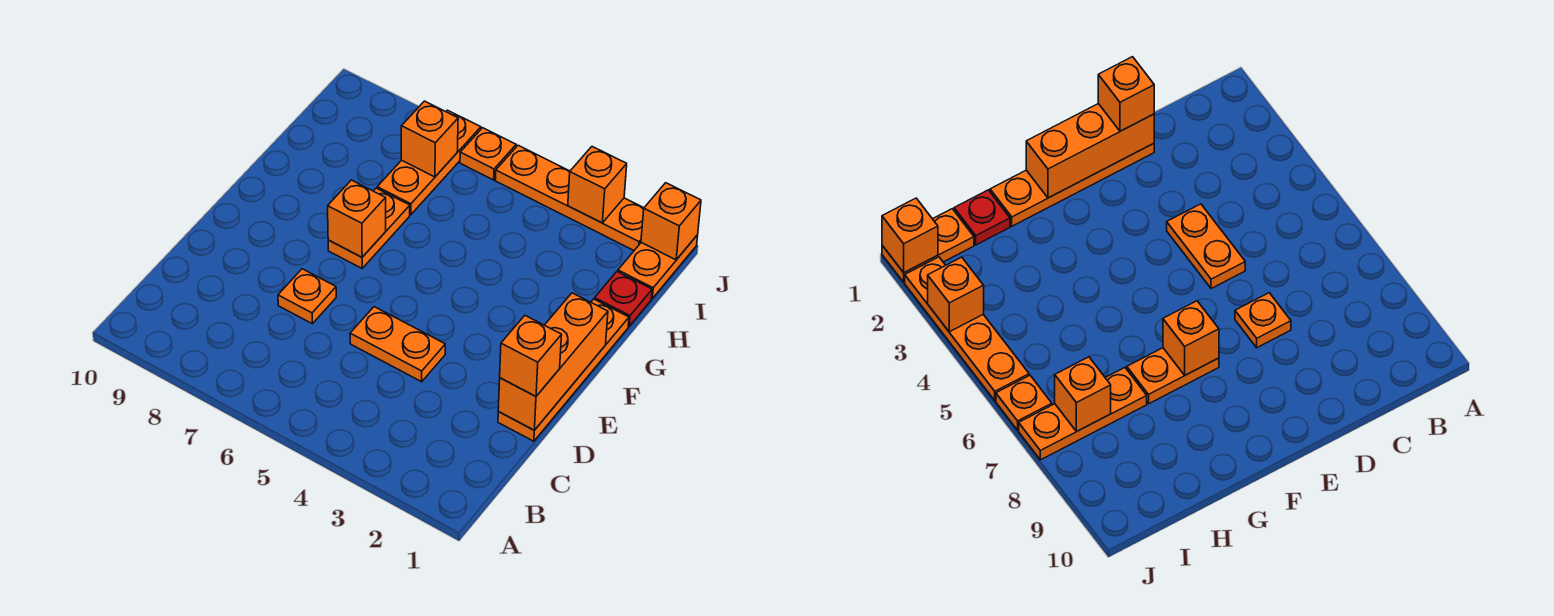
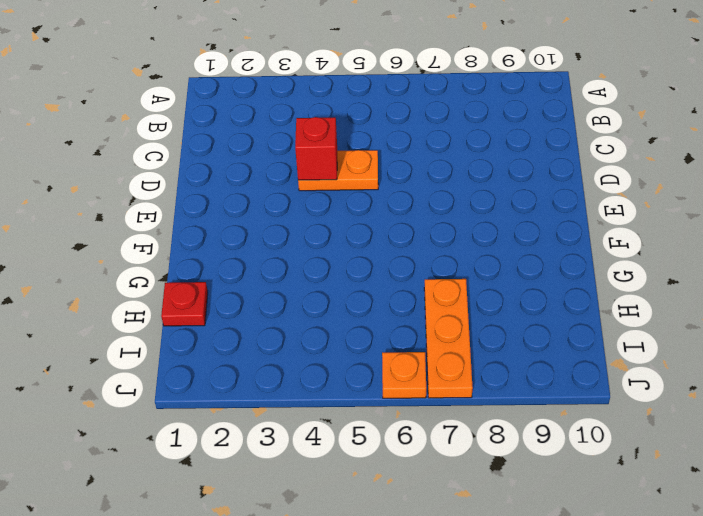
red brick D4 level 2 -> none
none -> orange plate D1:G1 level 1
none -> orange plate D7 level 1
none -> orange plate F7:G7 level 1

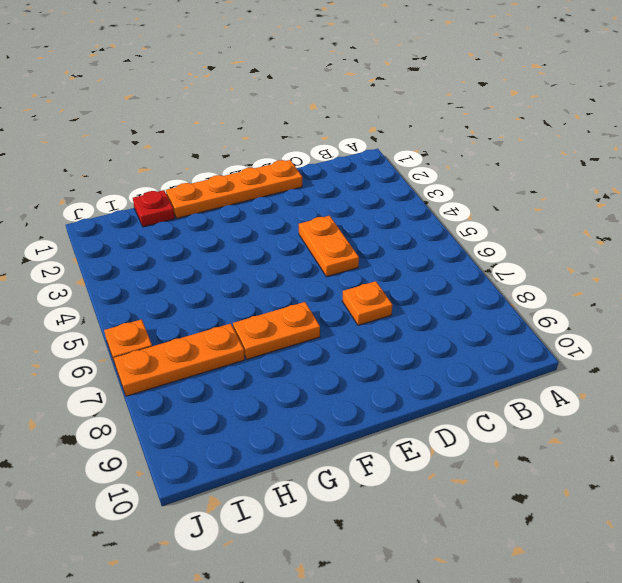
none -> orange plate I1:J1 level 1
none -> orange plate J2:J5 level 1
none -> orange brick D1:F1 level 2

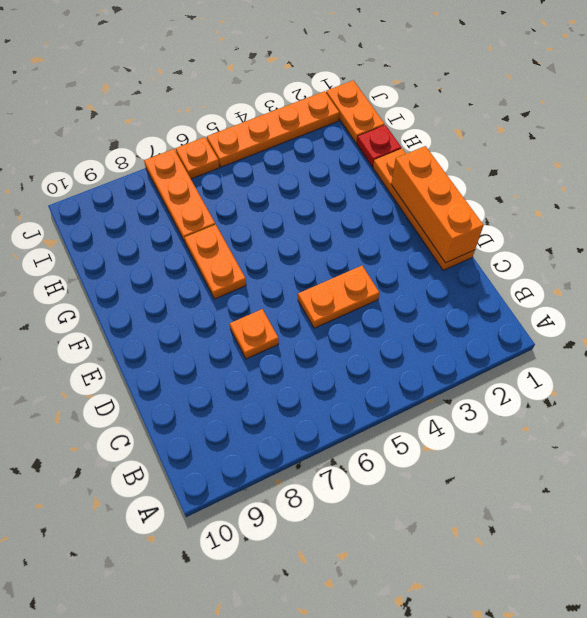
none -> orange brick F7 level 2
none -> orange brick I7 level 2
none -> orange brick J1 level 2

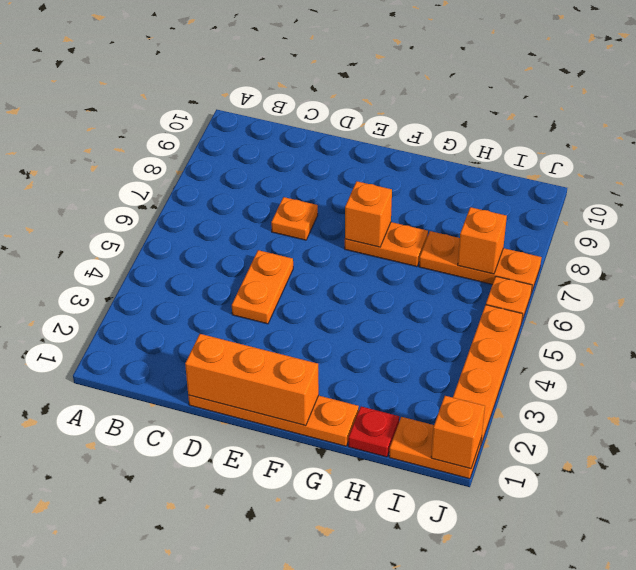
none -> orange brick J3 level 2
none -> orange brick D1 level 3

